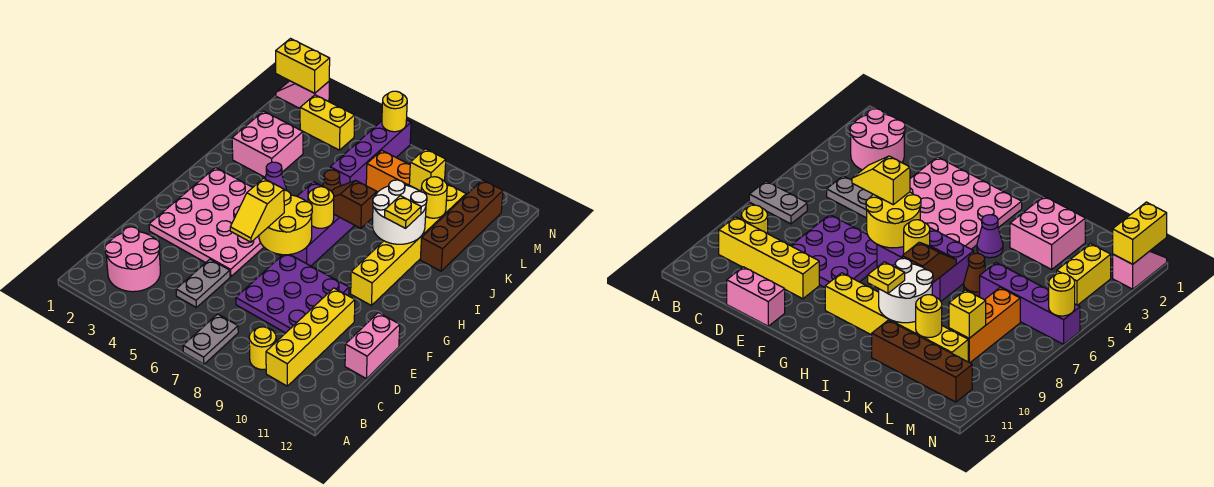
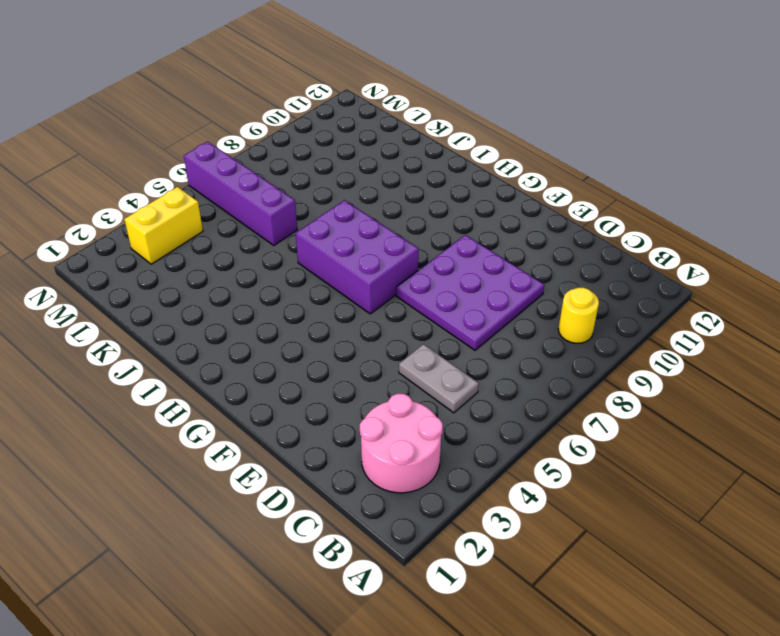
none -> grey plate A7:B7 level 1
none -> yellow brick B10:E10 level 1
none -> pink brick D12:E12 level 1

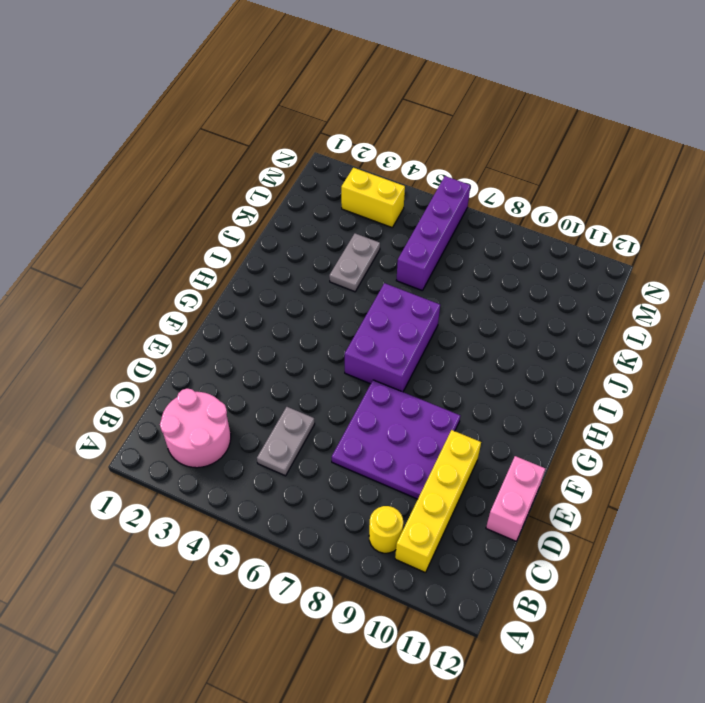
grey plate J4:K4 level 1 -> grey plate A7:B7 level 1
none -> pink plate E2:H5 level 1
none -> yellow brick G10:L10 level 1
none -> purple cone I4 level 1

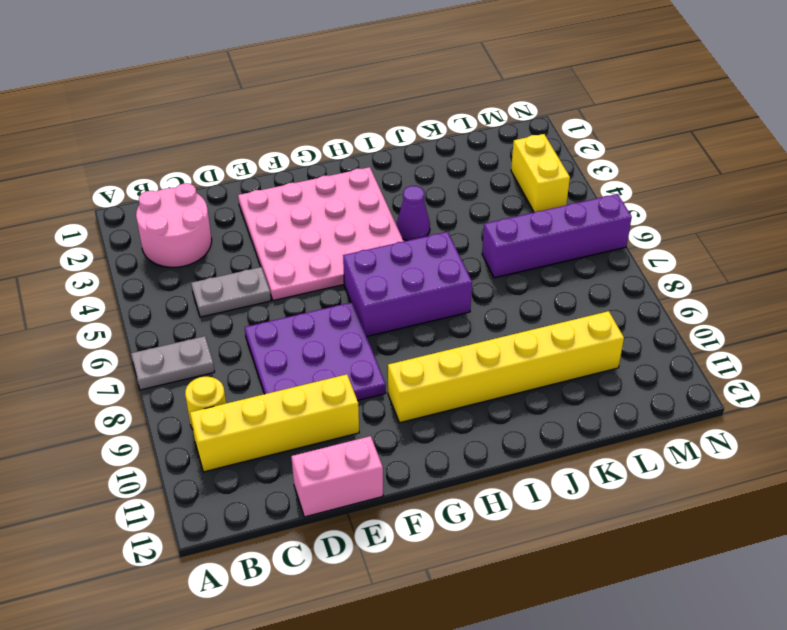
none -> pink brick J2:K3 level 1
none -> brown cone J6 level 1
none -> brown brick J11:M11 level 1

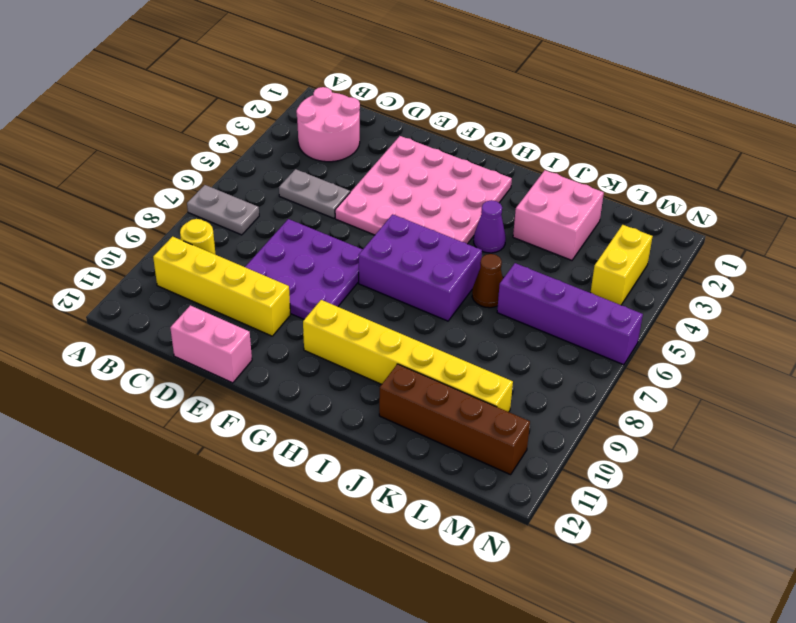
none -> orange brick L7:L9 level 1
none -> pink slope N1:N2 level 1 top 2
none -> yellow round brick F6:G7 level 2

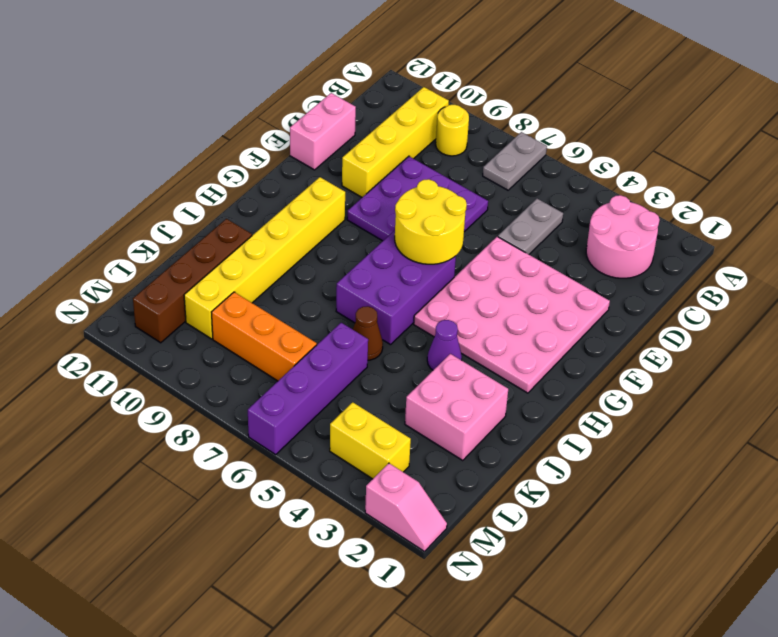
none -> yellow round brick H7 level 2
none -> brown slope I7:I8 level 2 top 8
none -> white round brick I9:J10 level 2

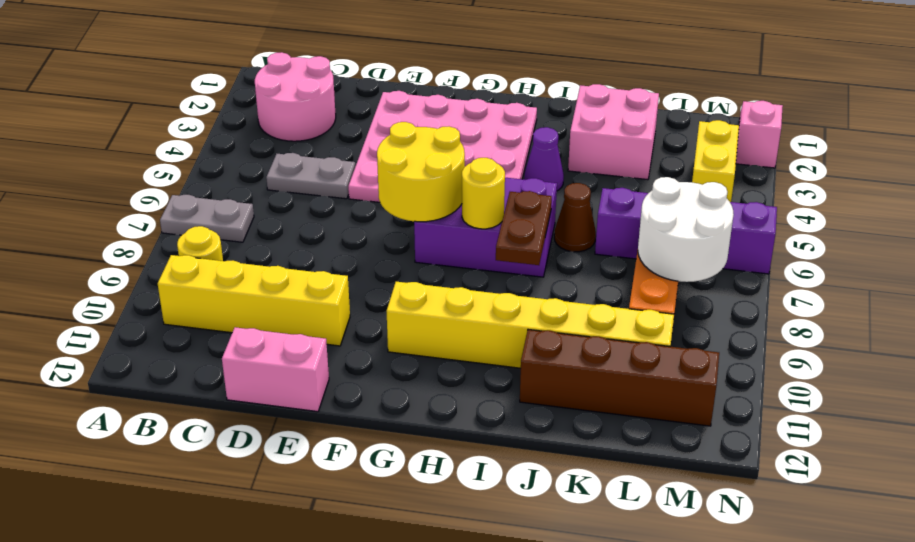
brown plate I7:I8 level 2 -> brown slope I7:I8 level 2 top 8
white round brick L7:M8 level 2 -> white round brick I9:J10 level 2
none -> purple plate D7:F9 level 1
none -> yellow round brick K10 level 2
none -> yellow brick L9 level 2

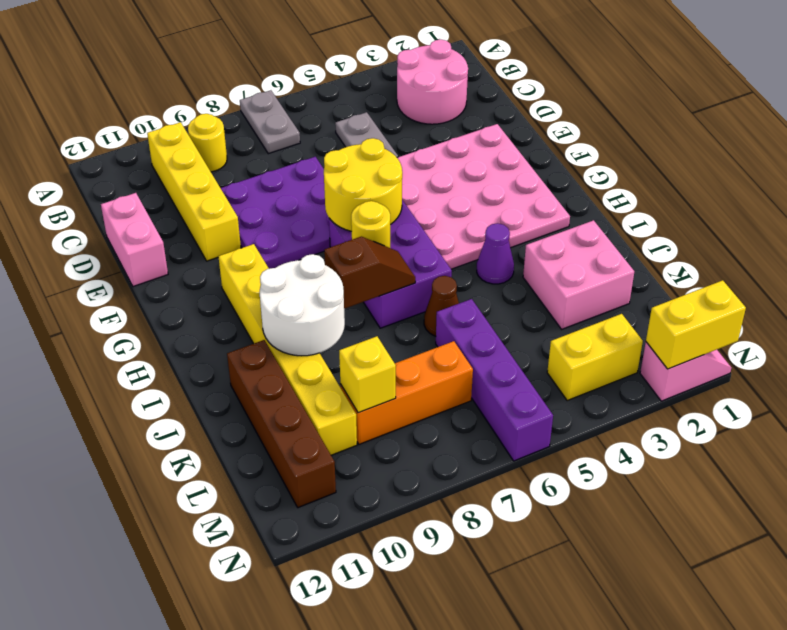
none -> yellow round brick K10 level 2
none -> yellow round brick N6 level 2
none -> yellow slope E6:F6 level 3 top F

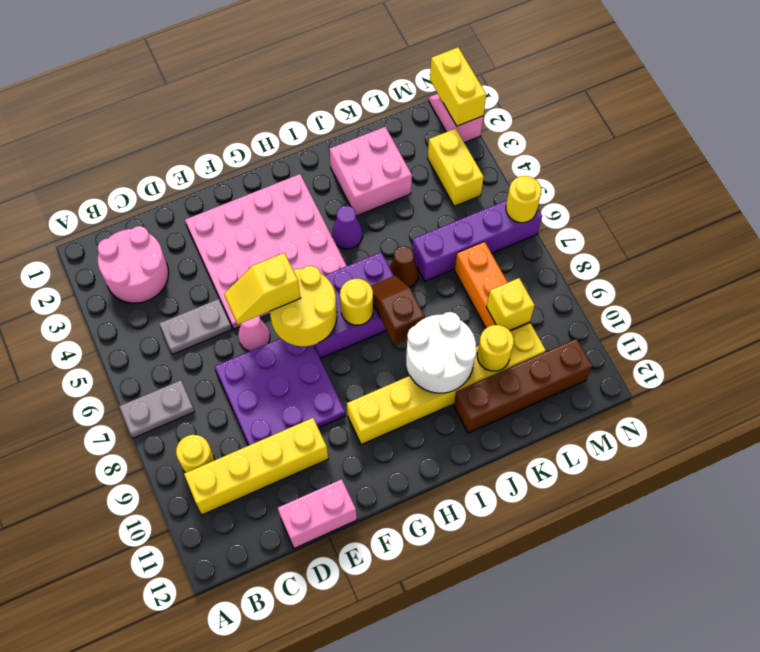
pink cone E6 level 1 -> none
none -> yellow plate I10 level 3

